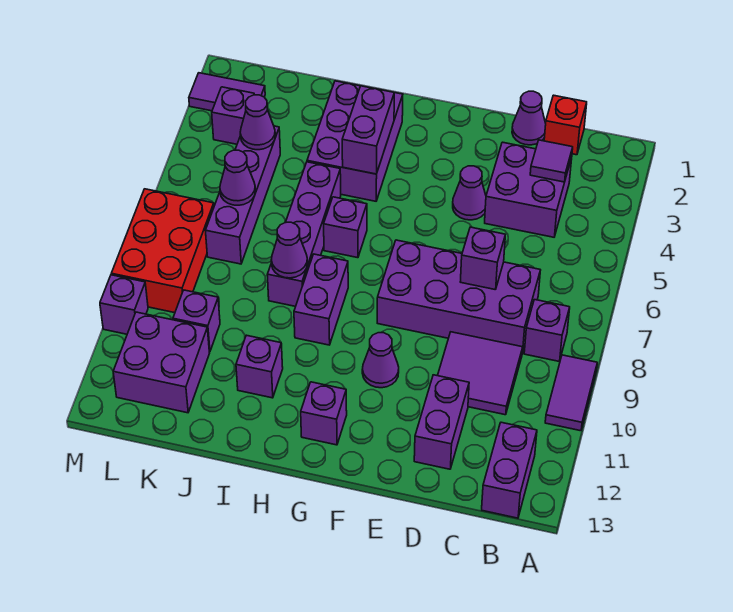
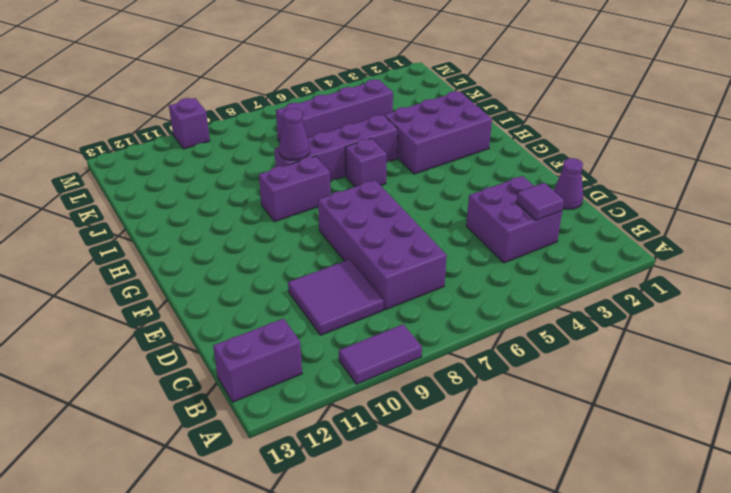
none -> purple brick B8 level 1
none -> red brick C1 level 1
none -> purple brick D11:D12 level 1
none -> purple cone E4 level 1

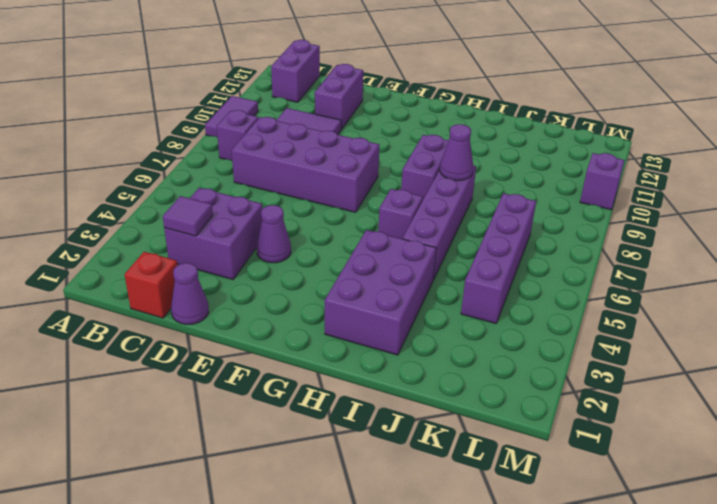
none -> purple cone F10 level 1
none -> purple brick G12 level 1
none -> purple brick I11 level 1
none -> purple brick K10 level 1

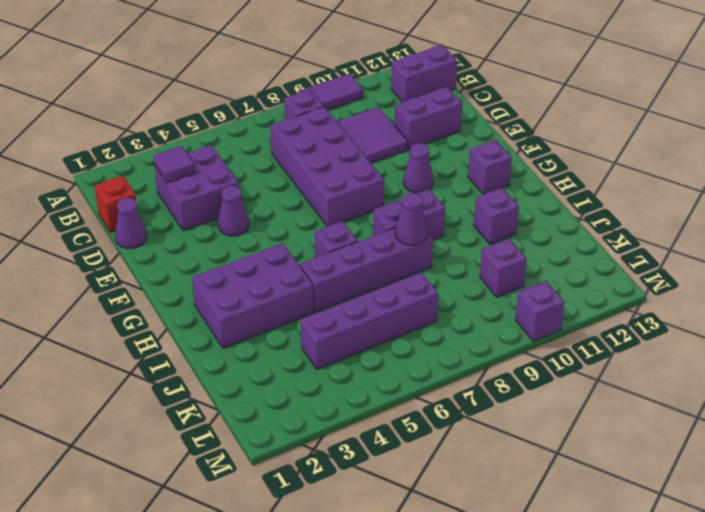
none -> purple brick K11:L12 level 1
none -> purple tile L2:M2 level 1
none -> purple brick L3 level 1
none -> red brick L7:M9 level 1

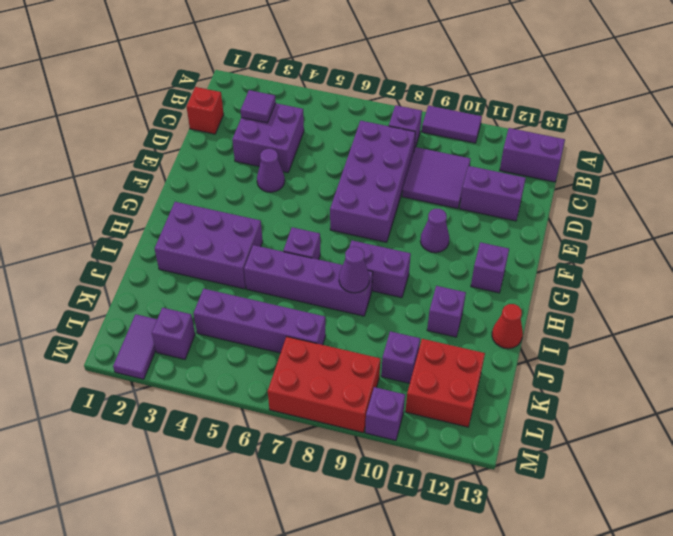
red cone I13 level 1 -> none
red brick K11:L12 level 1 -> purple brick K11:L12 level 1
none -> purple cone D1 level 1
none -> purple brick D7 level 2
none -> purple brick H3:H4 level 2
none -> purple cone K4 level 2

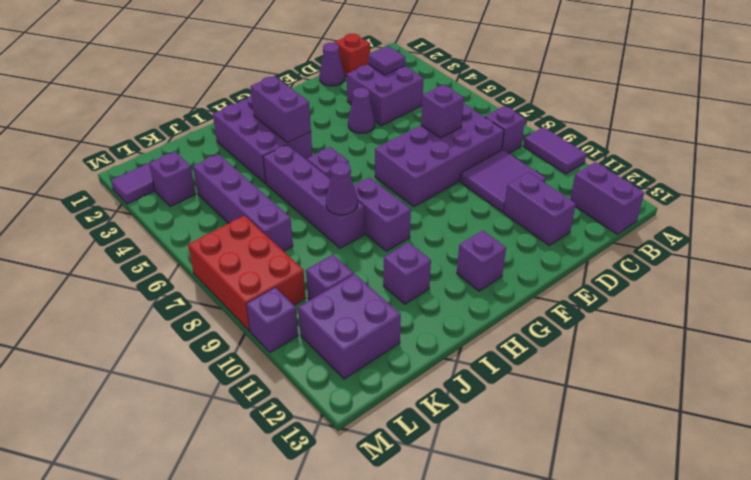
none -> purple cone F10 level 1
none -> purple cone K4 level 2
none -> purple cone K6 level 2

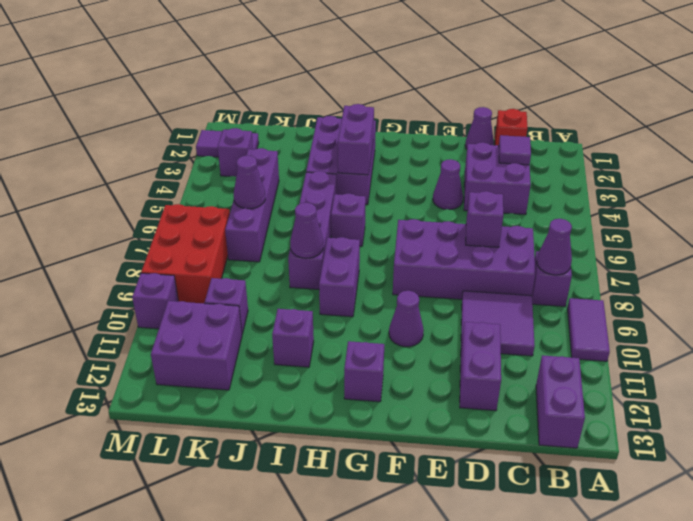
purple cone B8 level 2 -> purple cone K4 level 2

